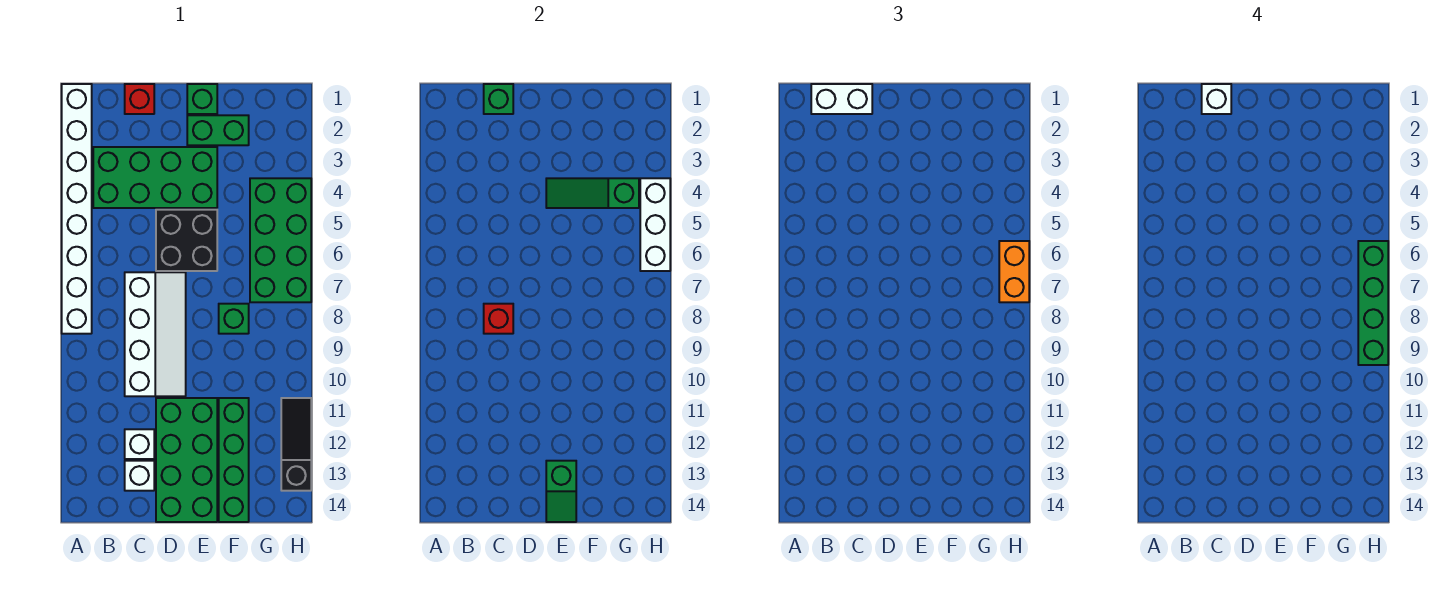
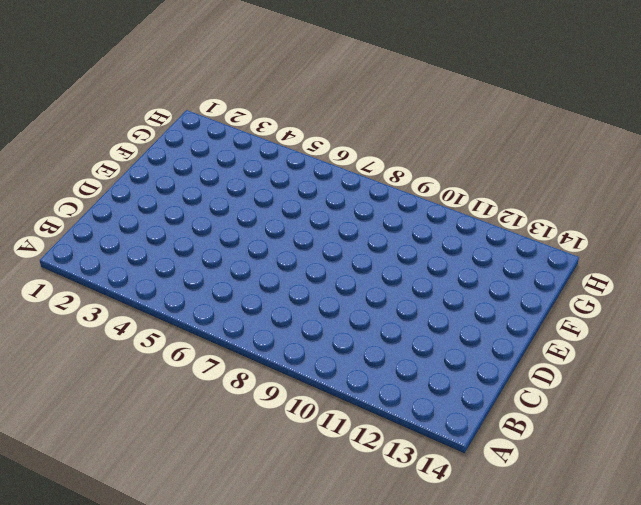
none -> white brick A1:A8 level 1
none -> green brick B3:E4 level 1
none -> red brick C1 level 1

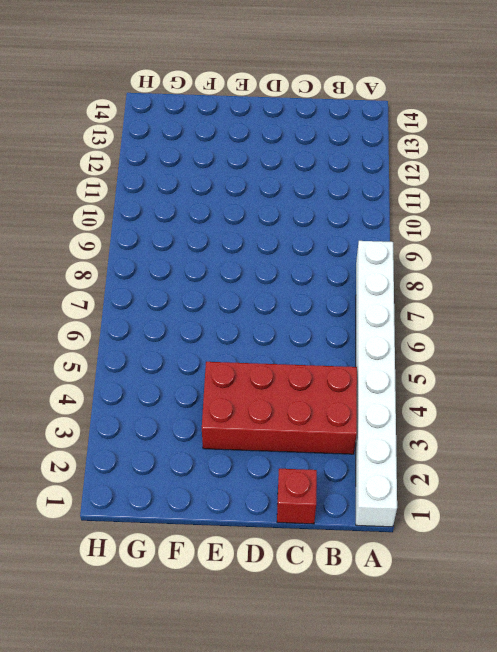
red brick B3:E4 level 1 -> green brick B3:E4 level 1
none -> white slope C7:D10 level 1 top C
none -> white brick C12 level 1
none -> white brick C13 level 1

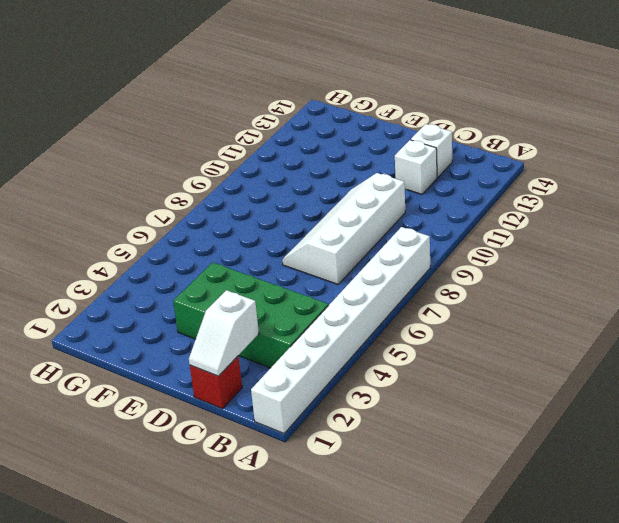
white slope C1:C2 level 2 top 2 -> green brick C1 level 2
none -> black brick D5:E6 level 1
none -> green brick D11:E14 level 1
none -> green brick E1 level 1

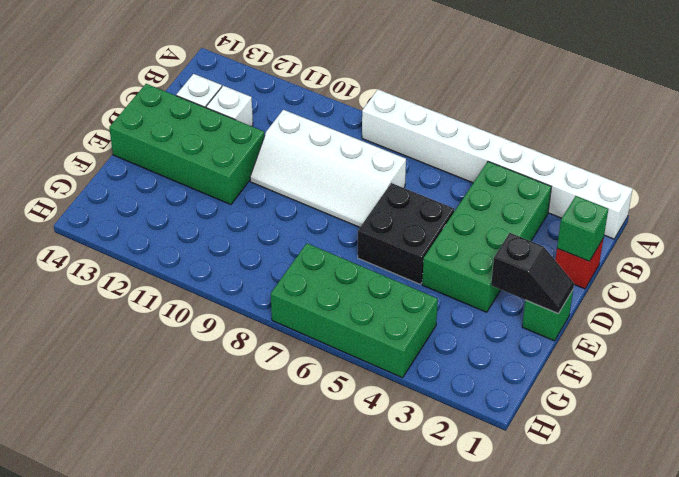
black slope E1:E2 level 2 top 2 -> none
none -> green brick E2:F2 level 1
none -> green brick F8 level 1
none -> green brick F11:F14 level 1

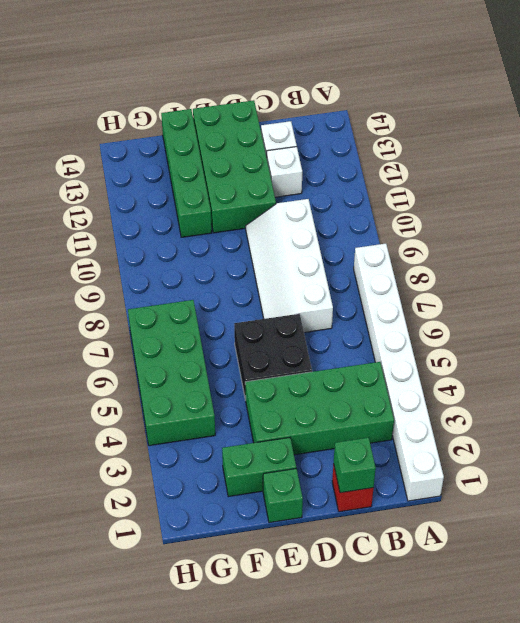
none -> green brick F8 level 1
none -> black slope H11:H13 level 1 top 13
none -> red brick C8 level 2

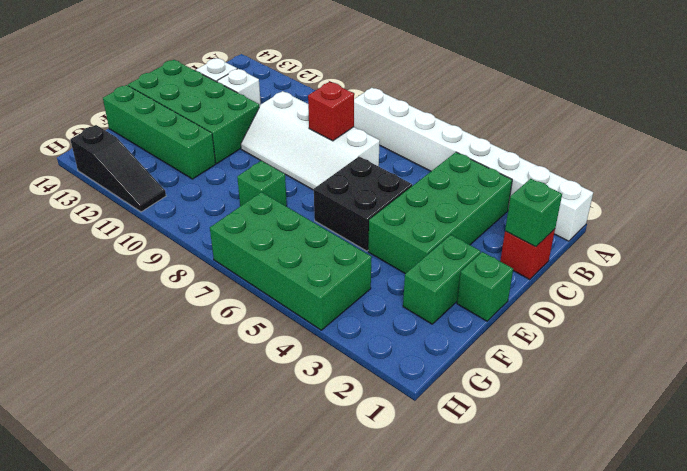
none -> green slope E4:G4 level 2 top G
none -> green slope E13:E14 level 2 top 13
none -> white brick H4:H6 level 2

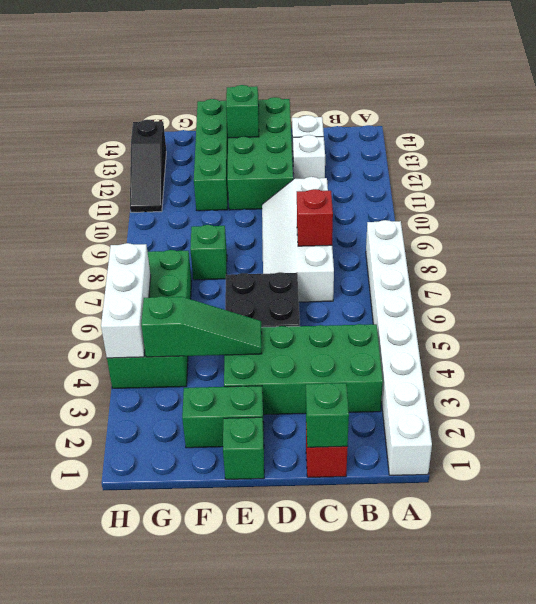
none -> white brick B1:C1 level 3
none -> orange brick H6:H7 level 3
none -> white brick C1 level 4

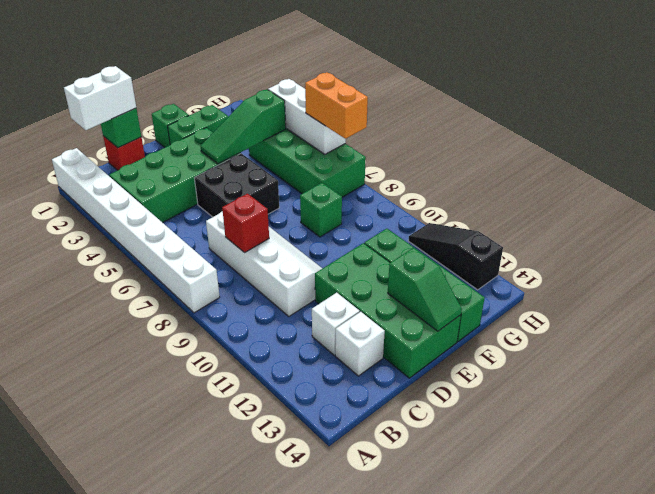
none -> white brick C1 level 4
none -> green brick H6:H9 level 4

